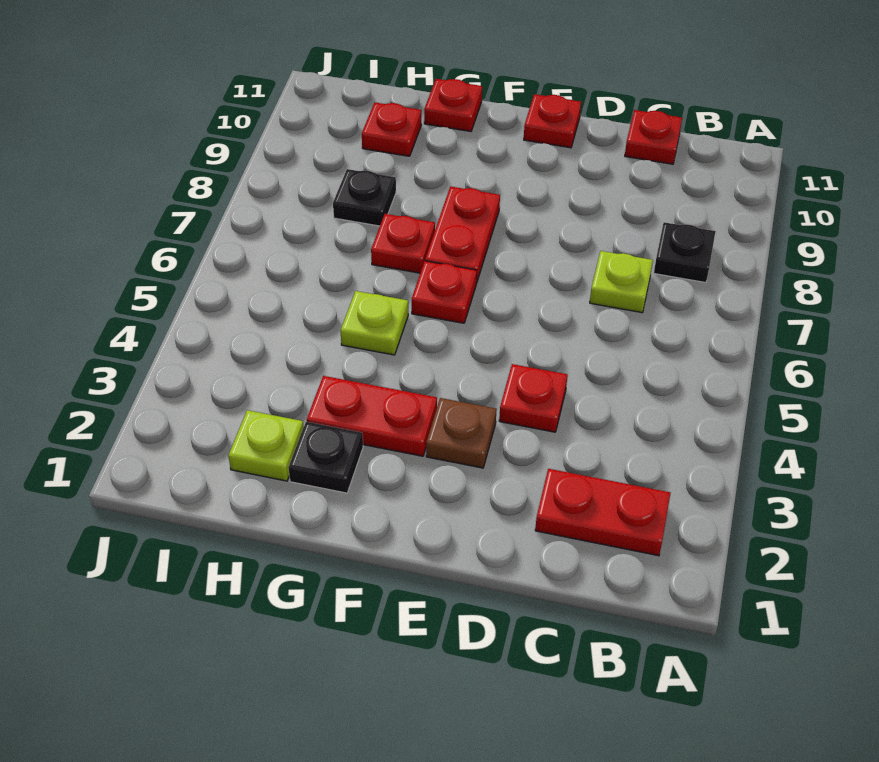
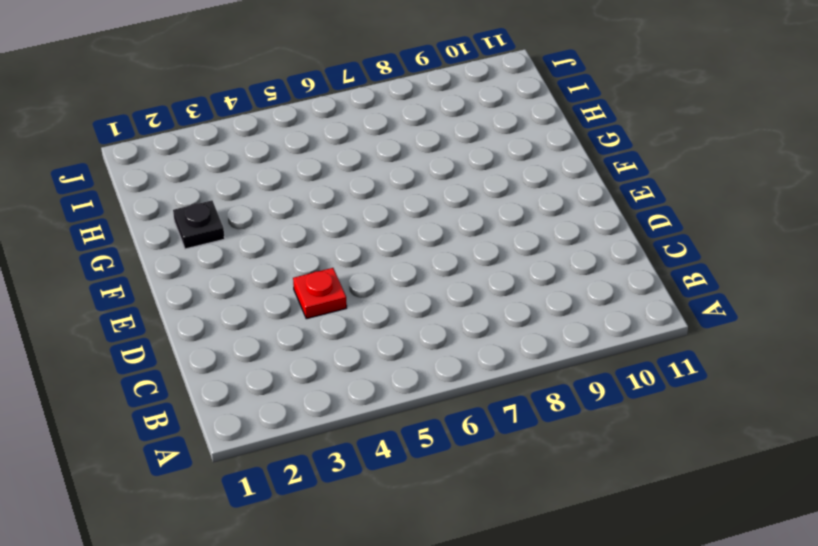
none -> red plate B2:C2 level 1
none -> black plate B8 level 1
none -> lime plate C7 level 1

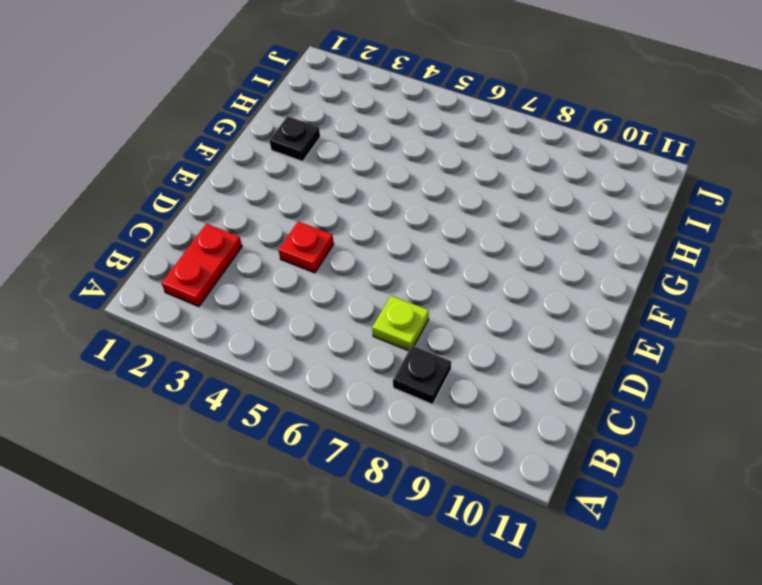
none -> red plate C11 level 1
none -> brown plate E3 level 1
none -> red plate E11 level 1

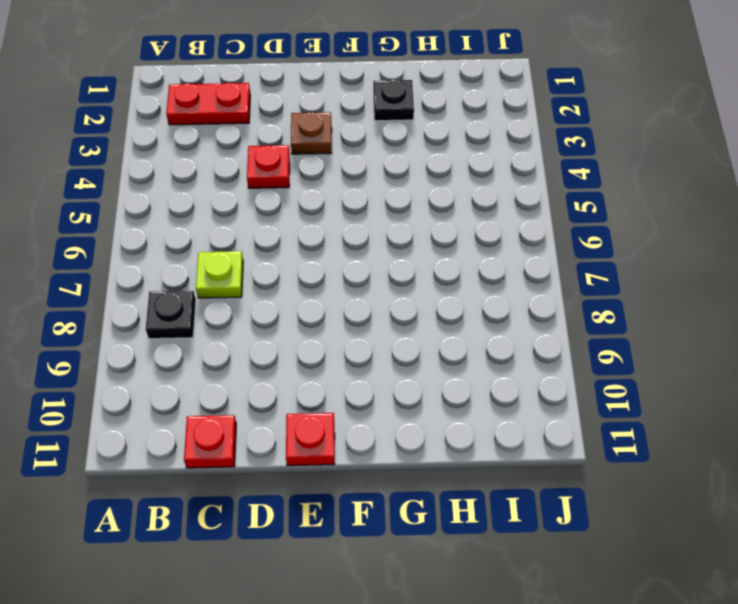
none -> red plate F3:G3 level 1
none -> red plate F6 level 1
none -> red plate F7:F8 level 1

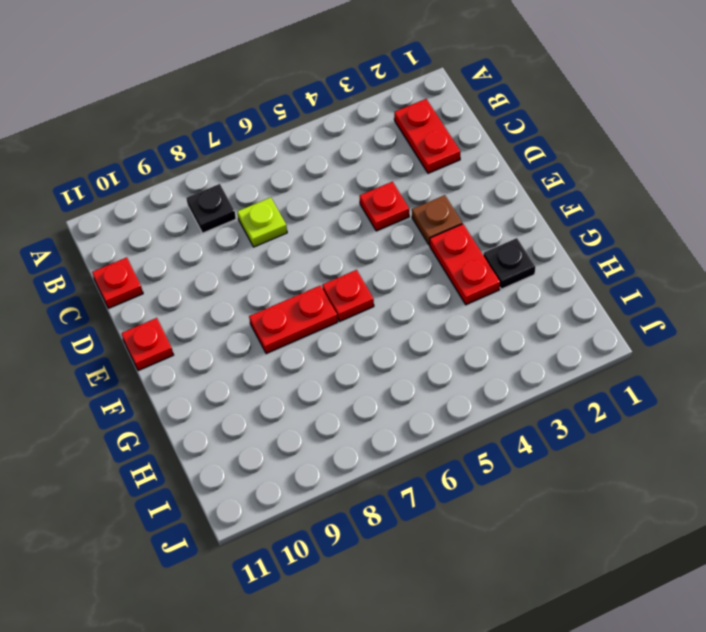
none -> lime plate G5 level 1
none -> red plate G7 level 1
none -> red plate G11 level 1

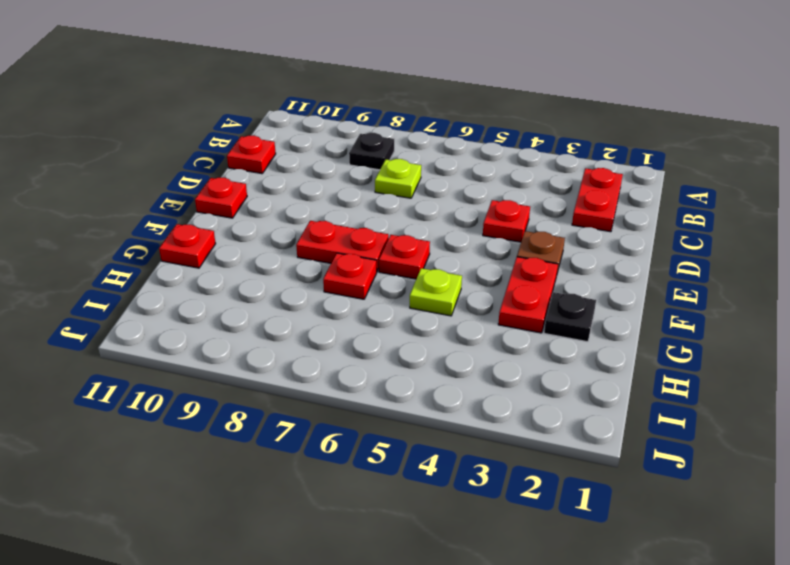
none -> lime plate H2 level 1
none -> black plate H8 level 1
none -> red plate H10 level 1

